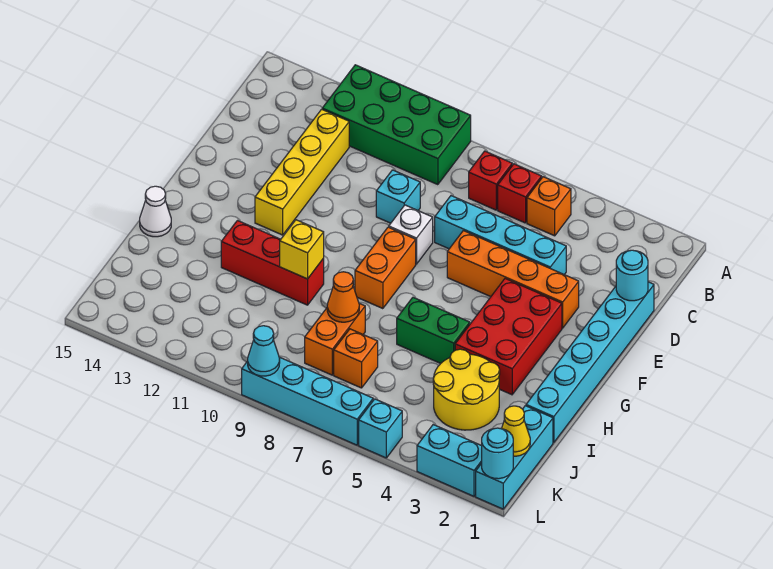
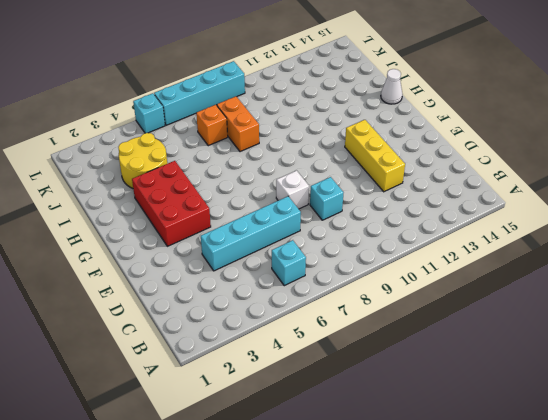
cyan brick B6 level 1 -> red brick B6 level 1
yellow brick D12:F12 level 1 -> yellow brick C12:F12 level 1
none -> green brick A9:B12 level 1
none -> orange brick B5 level 1
none -> red brick B7 level 1

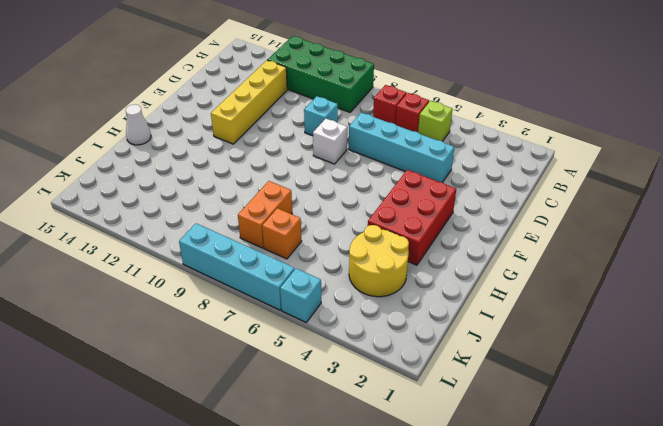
lime brick B5 level 1 -> orange brick B5 level 1
none -> cyan brick D1:I1 level 1
none -> orange brick E3:E6 level 1
none -> orange brick F8:G8 level 1

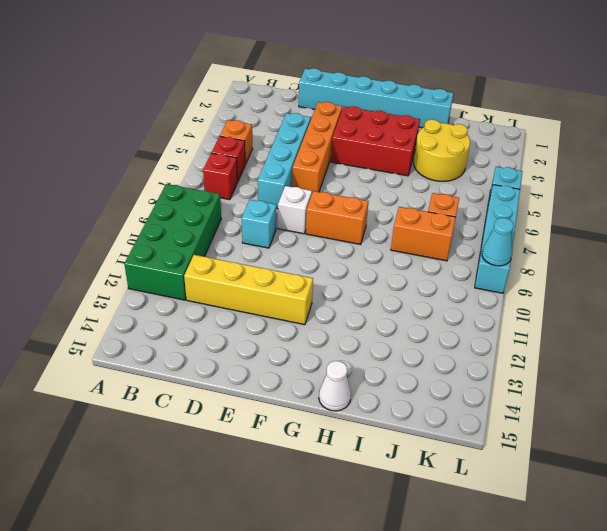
none -> green brick H5:H6 level 1
none -> red brick H10:H12 level 1
none -> cyan brick J1:L1 level 1

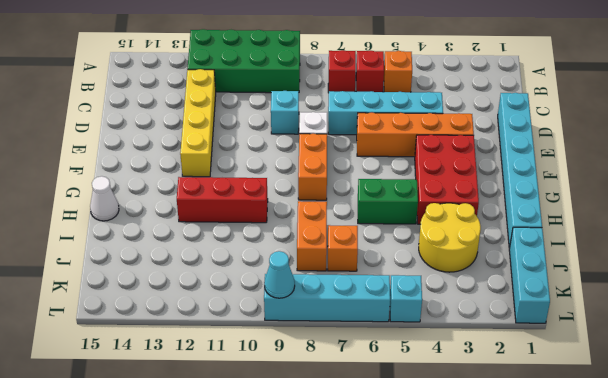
none -> cyan brick L2:L3 level 1
none -> cyan round brick D1 level 2
none -> yellow brick H10 level 2

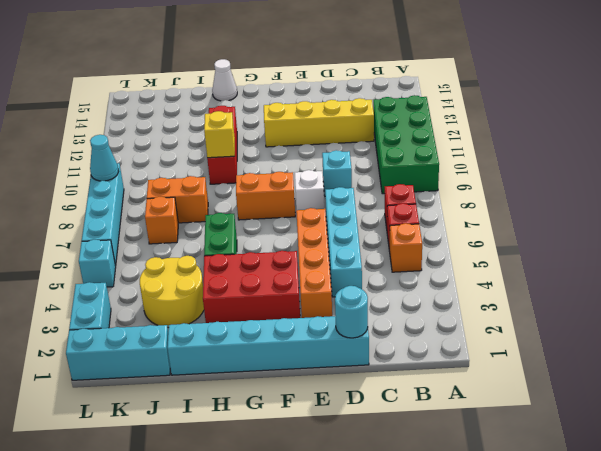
none -> orange cone I8 level 2
none -> yellow cone K1 level 2
none -> cyan round brick L1 level 2

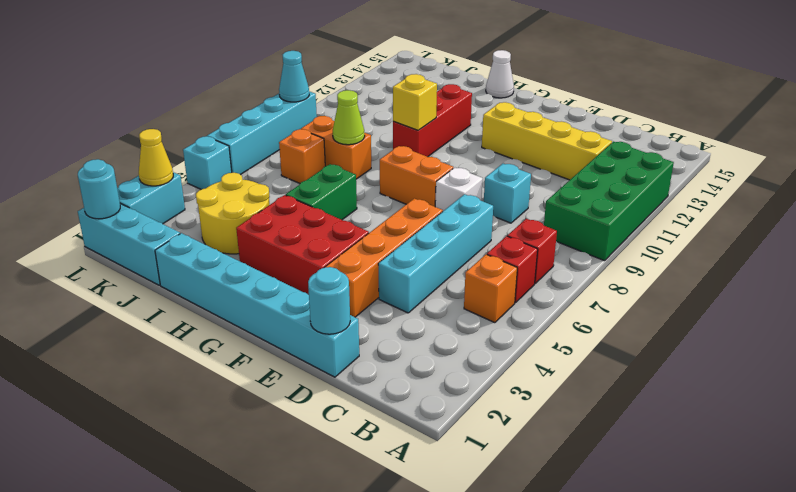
lime cone I8 level 2 -> orange cone I8 level 2
yellow cone L3 level 2 -> yellow cone K1 level 2

